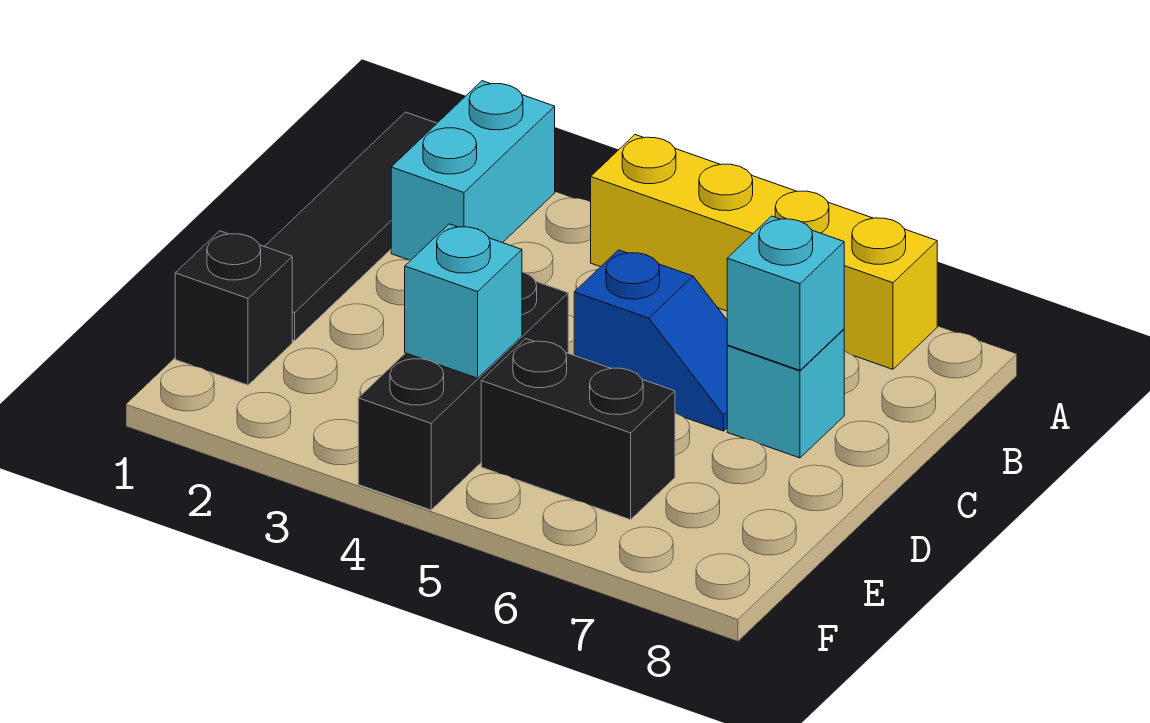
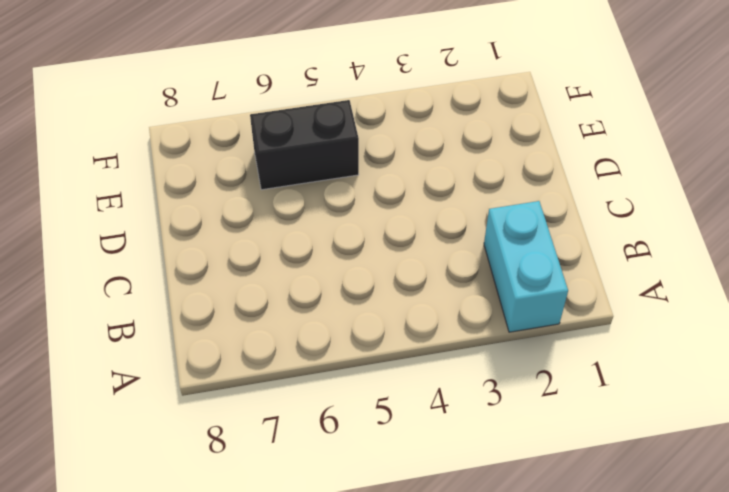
none -> black tile A1:D1 level 1
none -> yellow brick A4:A7 level 1

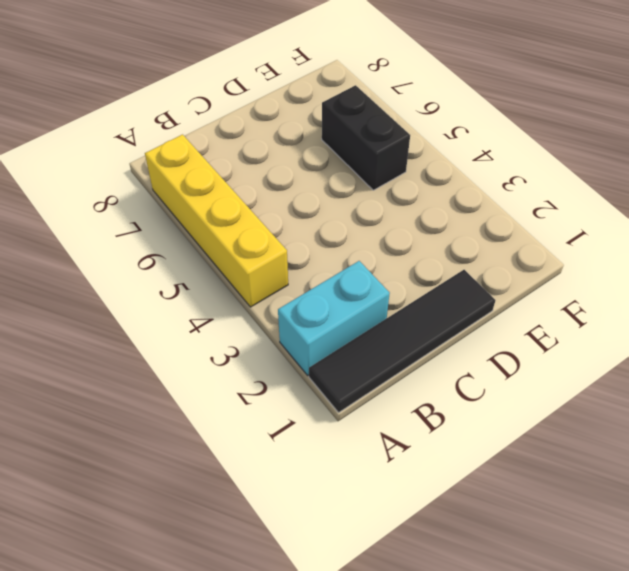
none -> blue slope C5:C6 level 1 top 5
none -> cyan brick C7 level 1

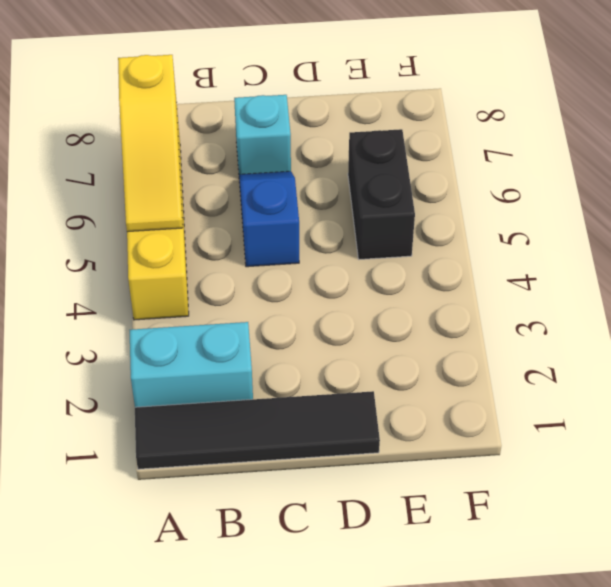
yellow slope A5:A7 level 2 top 7 -> none
none -> black brick D4:F4 level 1
none -> black brick E1 level 1

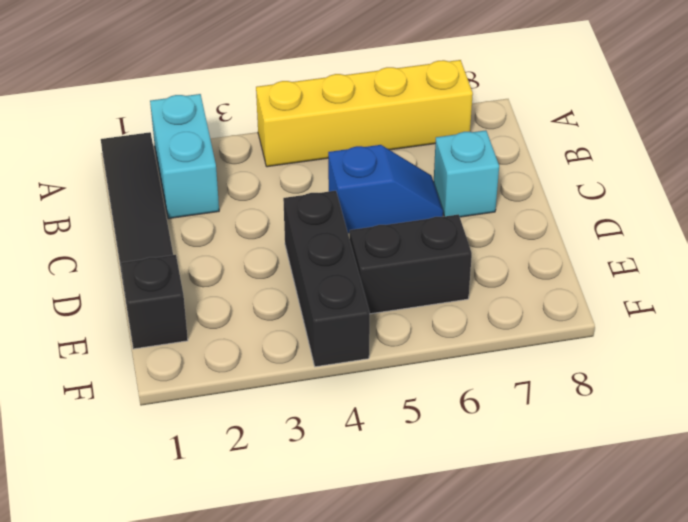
none -> cyan brick C7 level 2
none -> cyan brick E4 level 2

